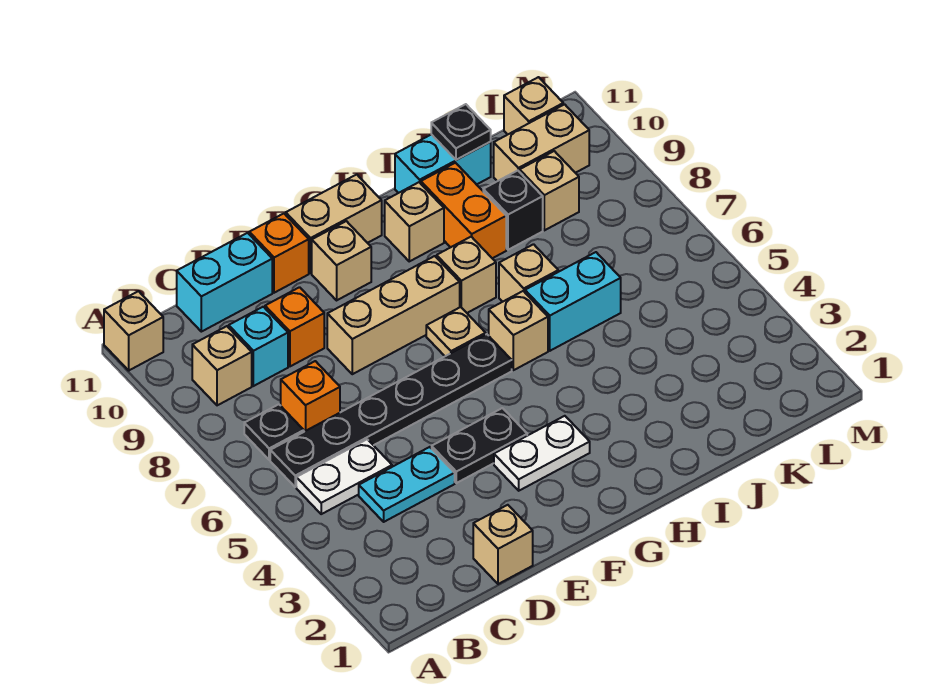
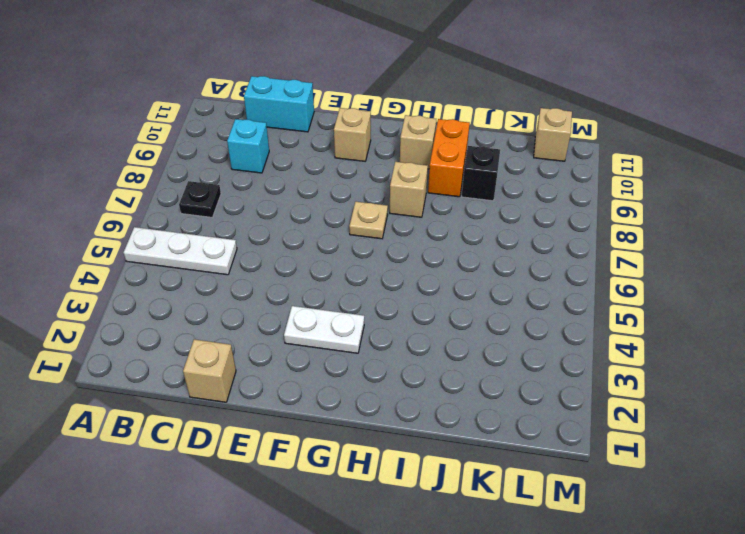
white plate A5:C5 level 1 -> white plate B5:C5 level 1
none -> tan brick A11 level 1
none -> black plate B6:G6 level 1
none -> tan brick B9 level 1
none -> cyan plate C4:D4 level 1

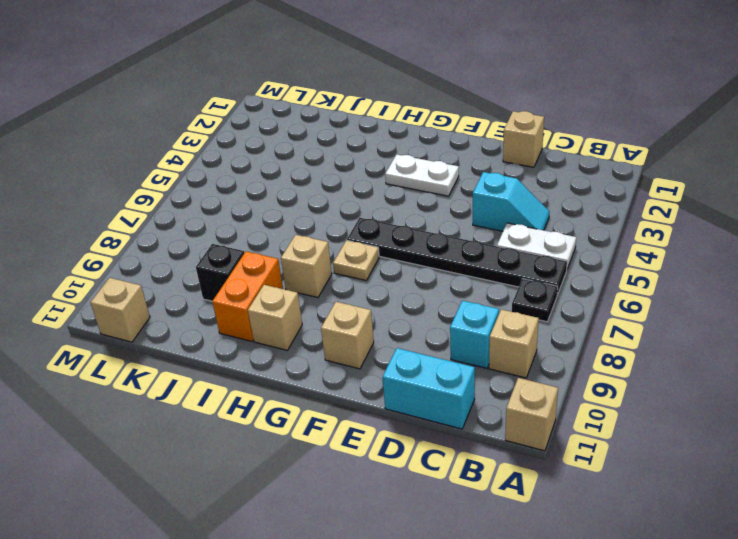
cyan slope C4:D4 level 1 top D -> cyan plate C4:D4 level 1
none -> orange brick C7 level 1
none -> orange brick D9 level 1
none -> black plate E4:F4 level 1
none -> tan brick E8:G8 level 1

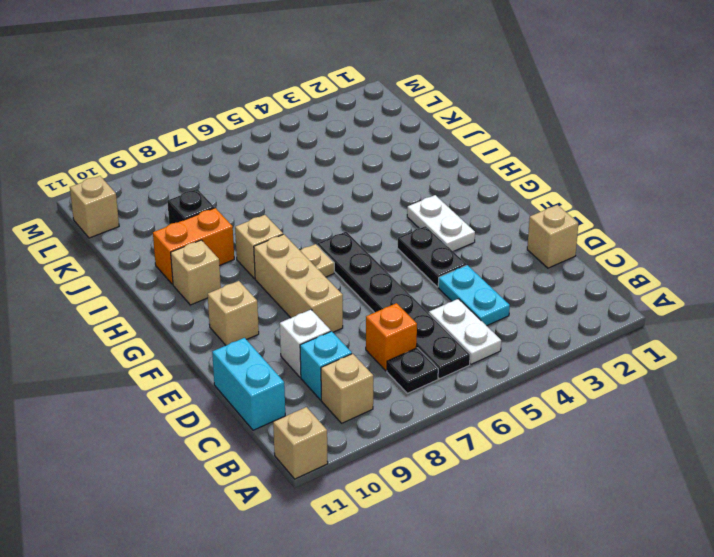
white brick D9 level 1 -> orange brick D9 level 1
none -> orange brick E11 level 1
none -> tan brick F11:G11 level 1
none -> tan brick H6 level 1
none -> cyan brick I6:J6 level 1

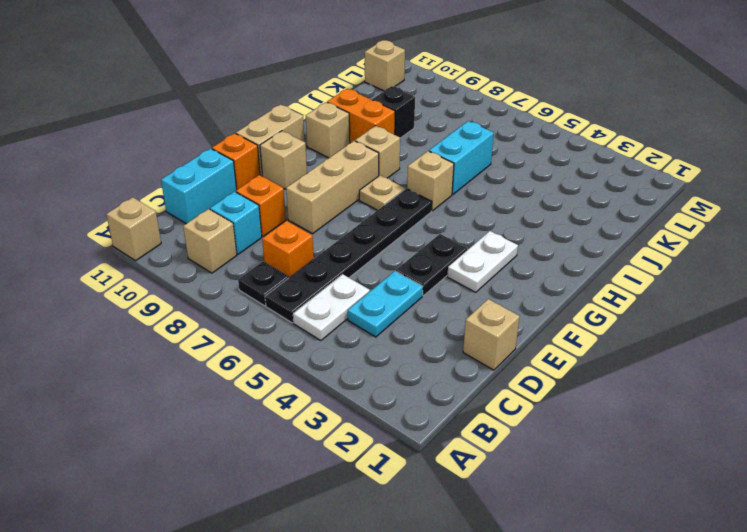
none -> tan brick I7 level 1
none -> cyan brick I11:J11 level 1
none -> tan brick K9 level 1
none -> tan brick K10:L10 level 1

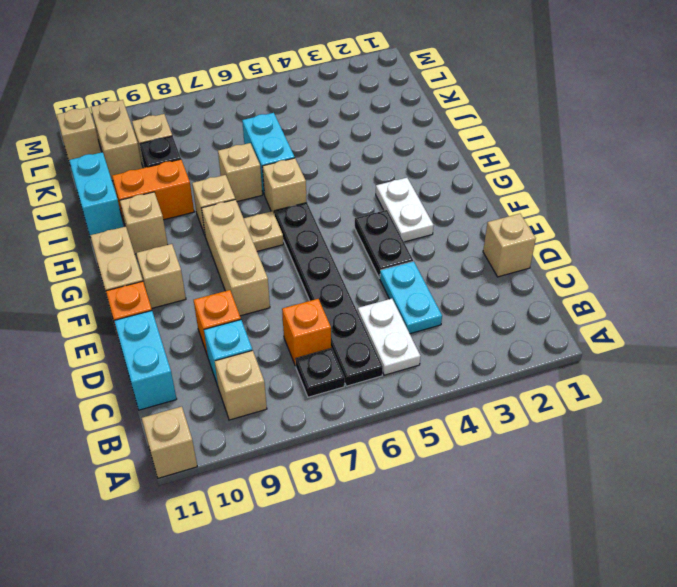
none -> black plate J11 level 2

